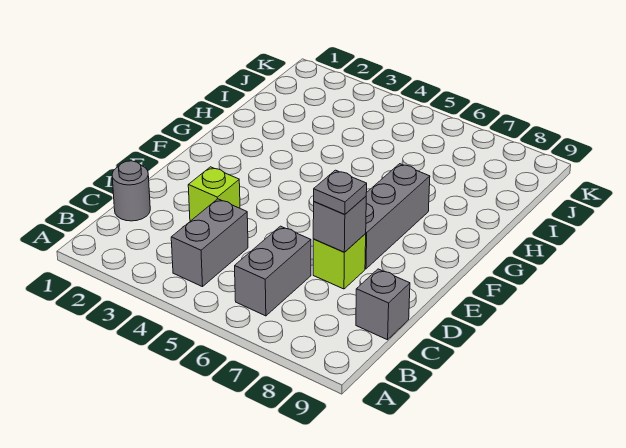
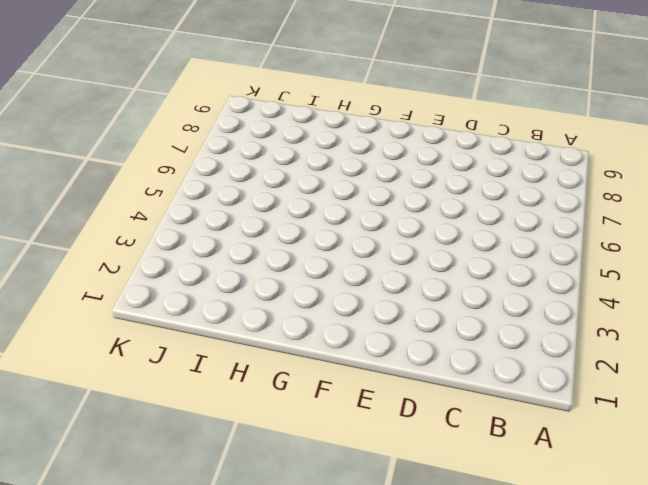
none -> grey brick B4:C4 level 1
none -> grey brick B6:C6 level 1

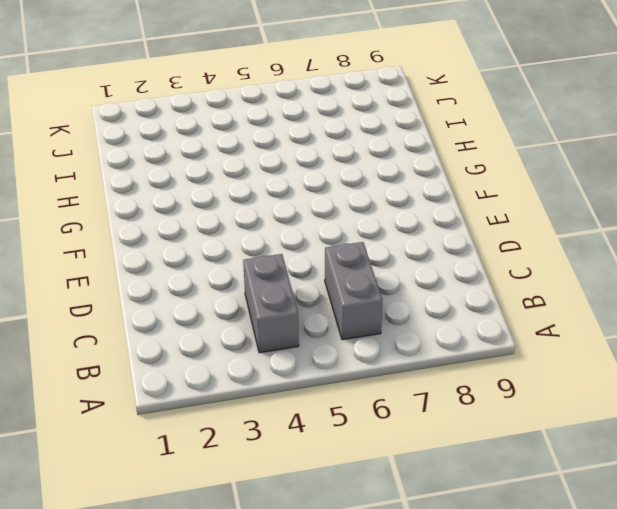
none -> grey round brick C1 level 1
none -> grey brick C9 level 1

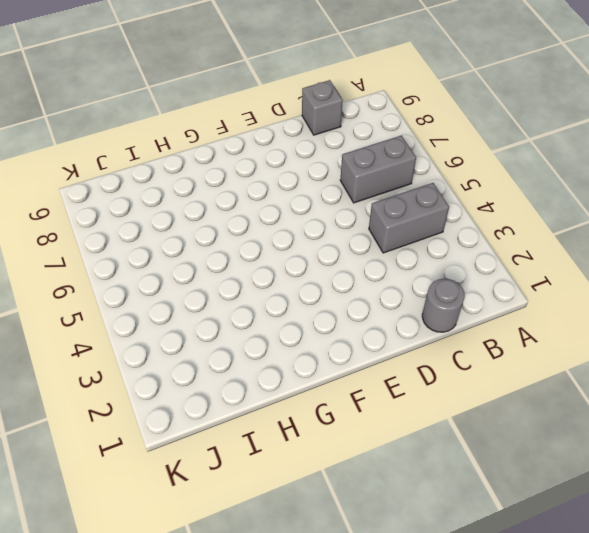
none -> lime brick D3 level 1
none -> lime brick D7 level 1

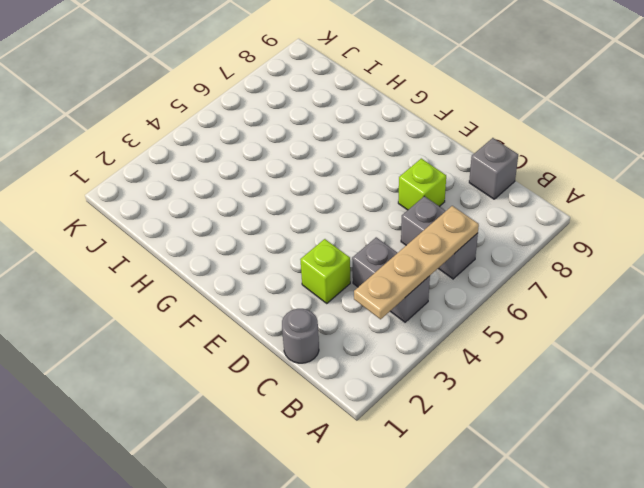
tan plate B3:B6 level 2 -> none
none -> grey brick E7:G7 level 1
none -> grey brick D7 level 2

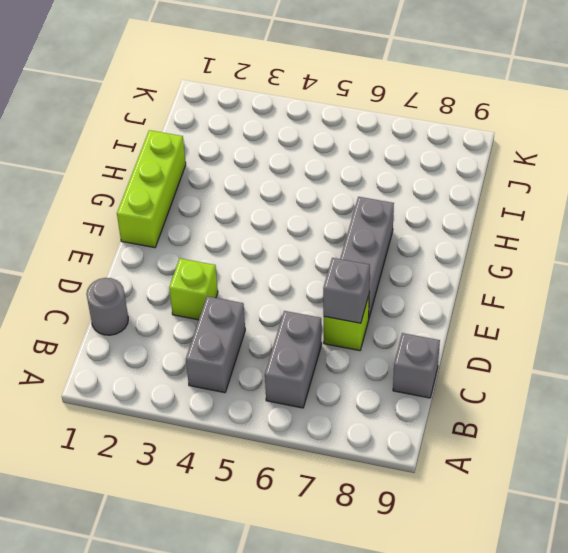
lime brick F1:H1 level 1 -> none
none -> grey plate D7 level 3

